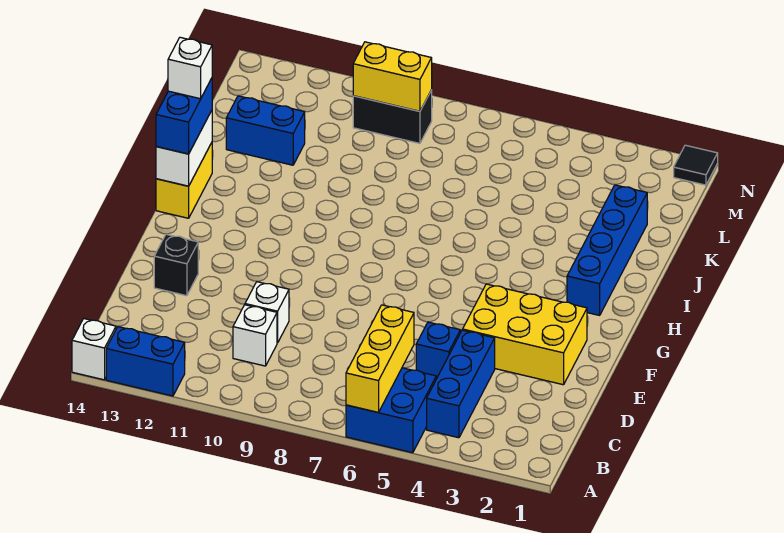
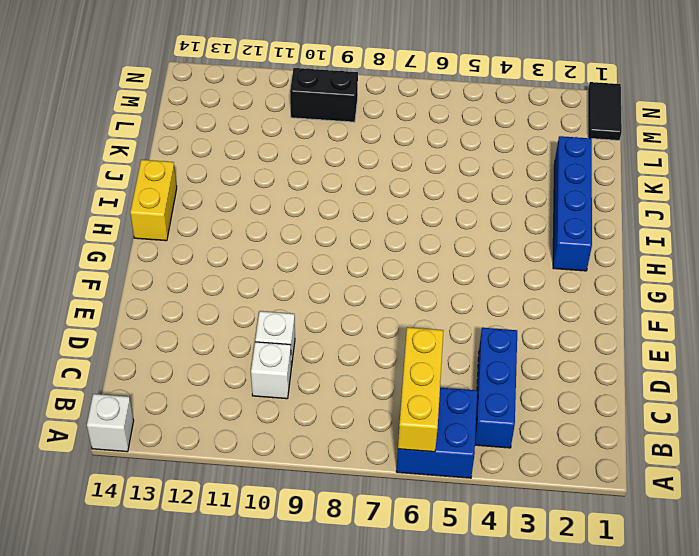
black tile M1:N1 level 1 -> black tile N1 level 1
none -> blue brick A12:A13 level 1
none -> blue brick D5 level 1
none -> yellow brick E2:F4 level 1

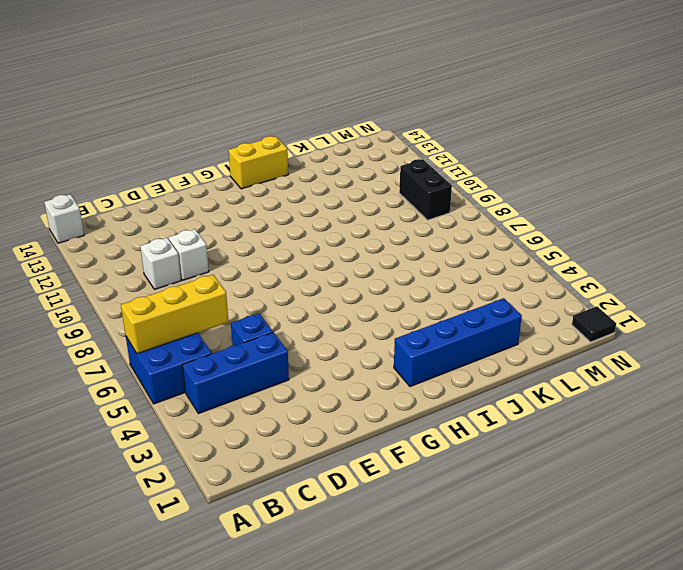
none -> blue brick A12:A13 level 1
none -> yellow brick E2:F4 level 1
none -> black brick E13 level 1

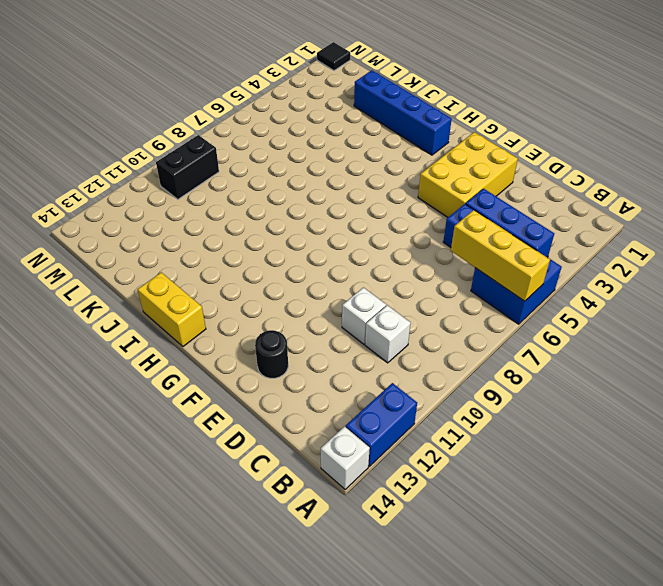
black round brick E13 level 1 -> black brick E13 level 1
none -> blue brick K12:K13 level 1
none -> white brick H14:I14 level 2
none -> yellow brick M9:M10 level 2

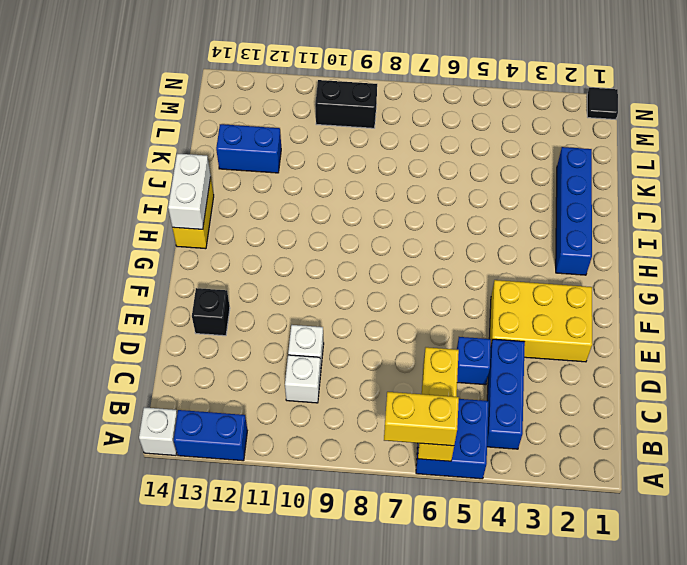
yellow brick A6:A7 level 3 -> yellow brick M9:M10 level 2
none -> blue brick H14:I14 level 3
none -> white brick I14 level 4

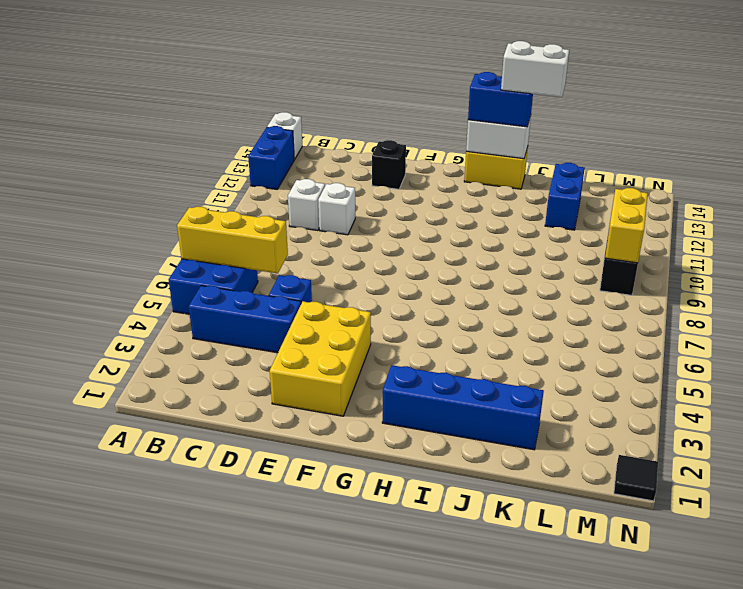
white brick I14:J14 level 4 -> white brick I14 level 4

